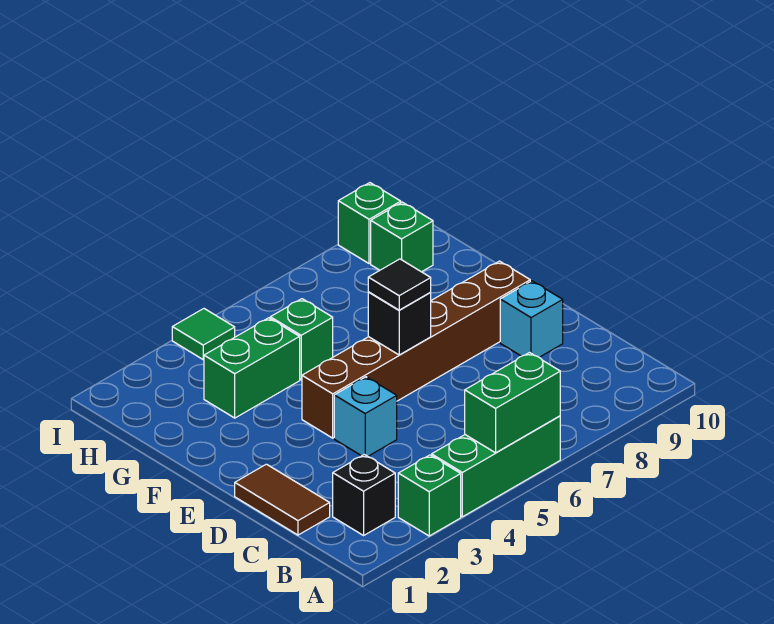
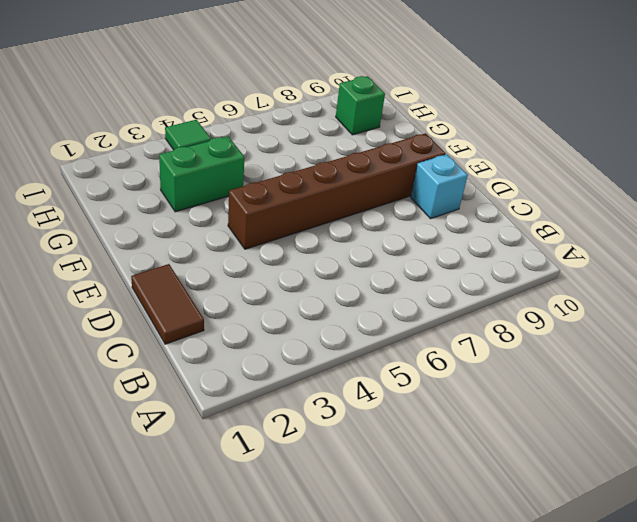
none -> green brick A3 level 1
none -> green brick A4:A6 level 1
none -> black brick B2 level 1

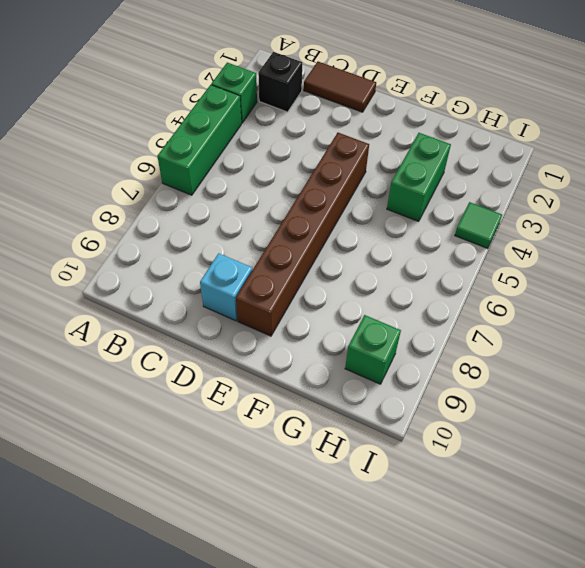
none -> cyan brick D4 level 1
none -> green brick G5 level 1
none -> green brick I9 level 1

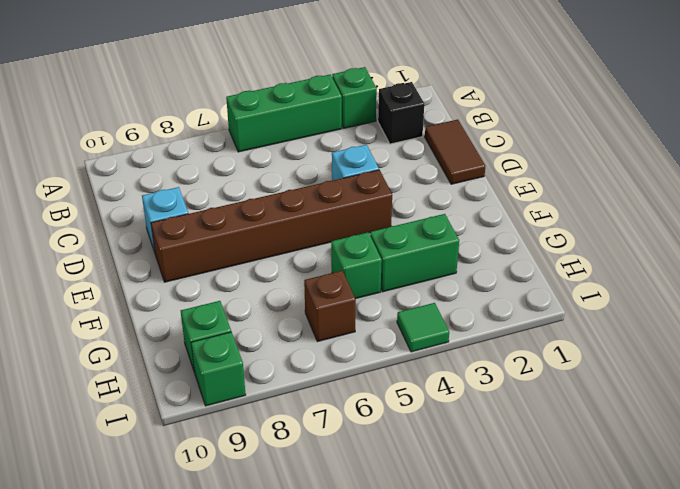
brown brick H6 level 1 -> none
none -> green brick A5:A6 level 2
none -> black brick E6 level 2
none -> black tile E6 level 3

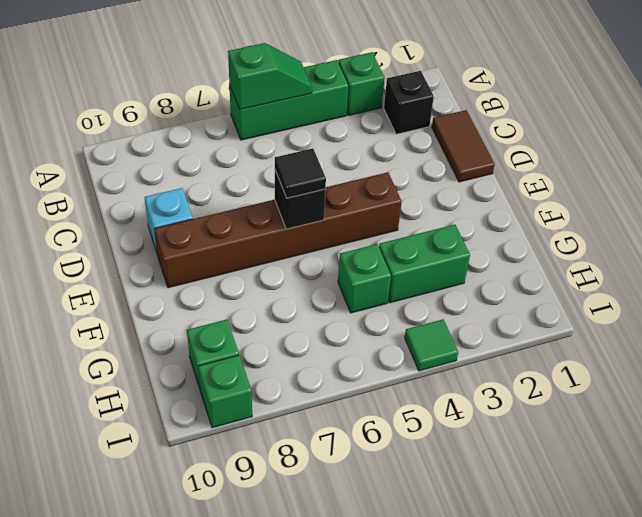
green slope A5:A6 level 2 top 6 -> green brick A5:A6 level 2
none -> cyan brick D4 level 1

